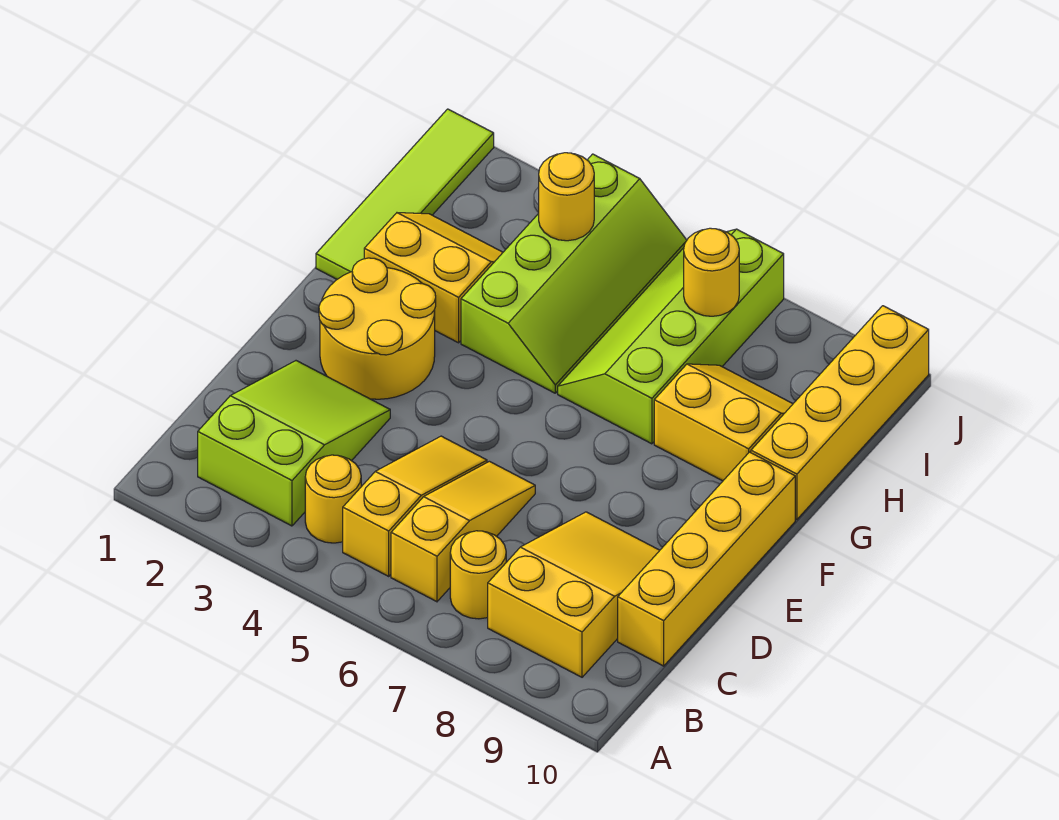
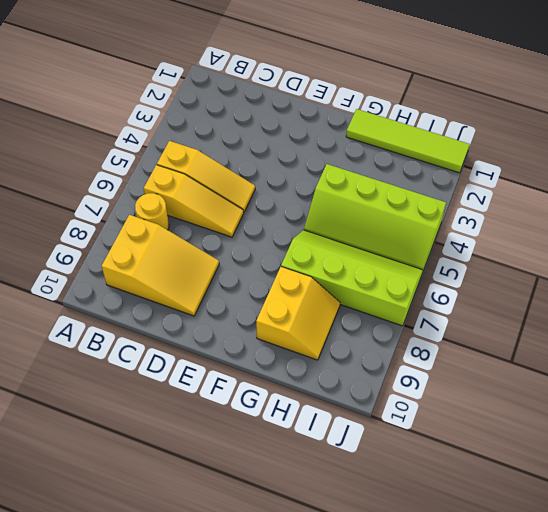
none -> lime slope B2:D3 level 1 top B
none -> yellow round brick B4 level 1
none -> yellow brick C10:F10 level 1

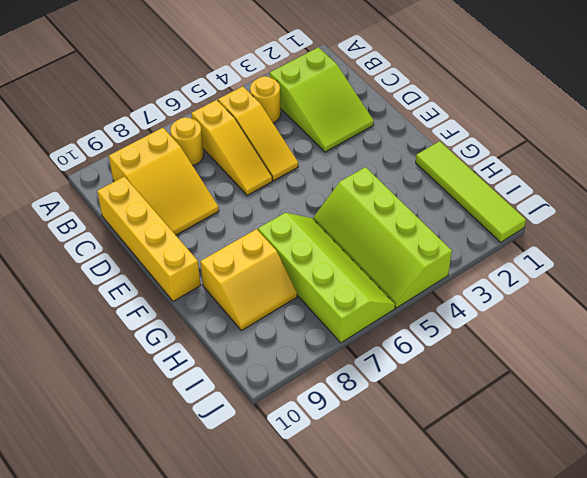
none -> yellow round brick E2:F3 level 1
none -> yellow slope G2:H3 level 1 top G
none -> yellow brick G10:J10 level 1

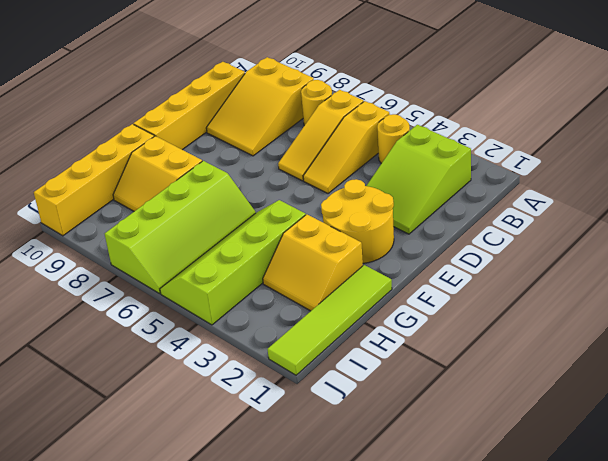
none -> yellow round brick I4 level 2
none -> yellow round brick I7 level 2

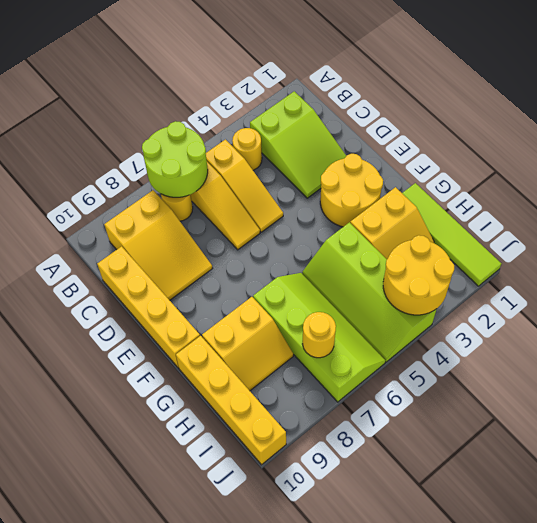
lime round brick A6:B7 level 2 -> none
yellow round brick I3:J4 level 2 -> yellow round brick I4 level 2

